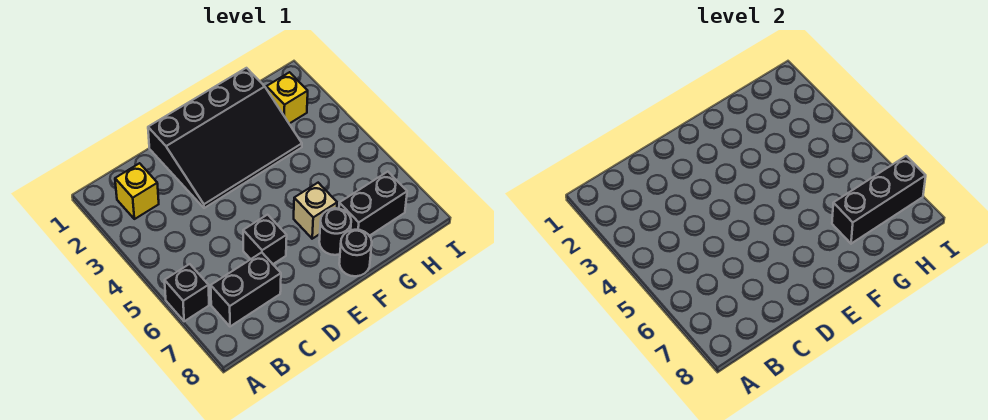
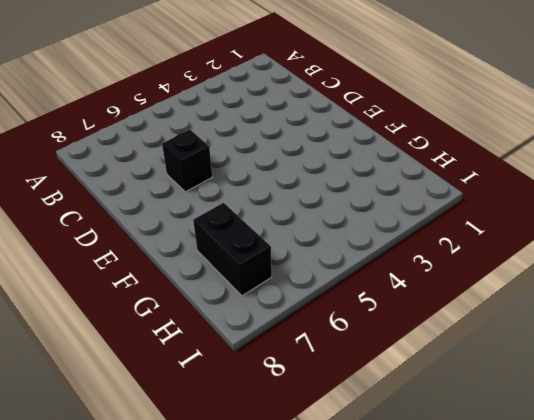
none -> black brick A6 level 1
none -> yellow brick B2 level 1

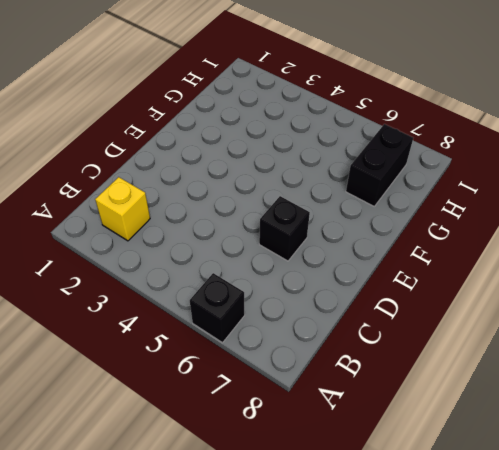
none -> black brick B7:C7 level 1
none -> black slope D1:G3 level 1 top 1

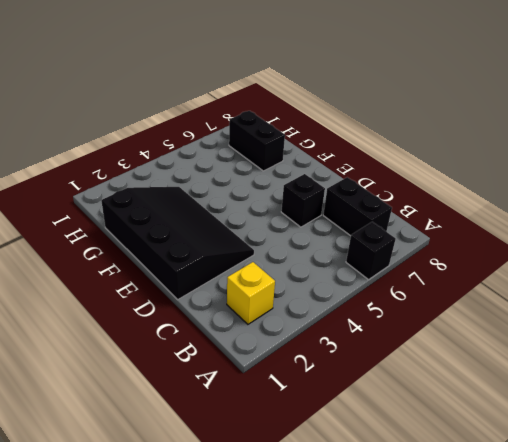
none -> tan brick F6 level 1
none -> black round brick F7 level 1

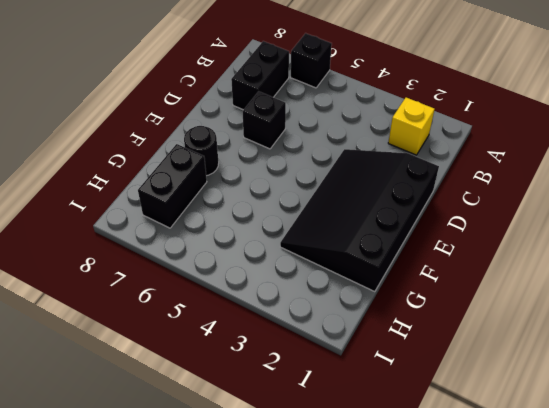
none -> tan brick F6 level 1
none -> black round brick F8 level 1

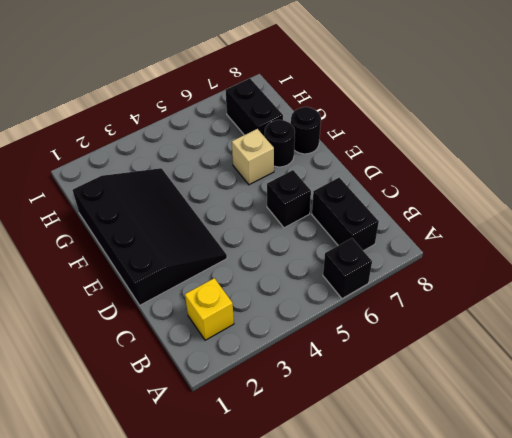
none -> yellow brick H2 level 1
none -> black brick G7:I7 level 2

